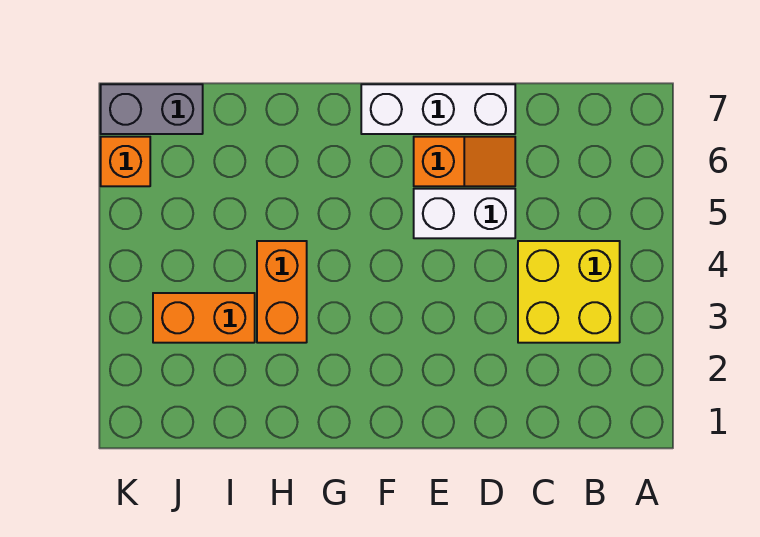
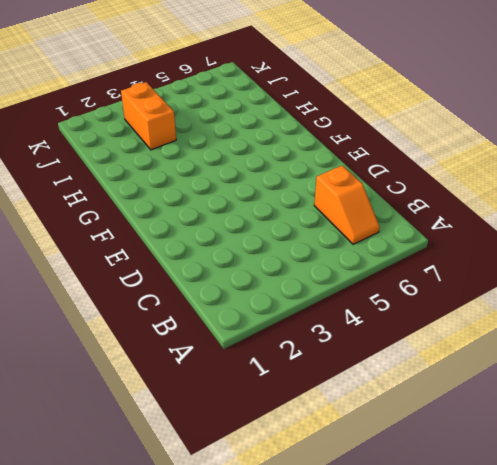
orange slope B6:C6 level 1 top C -> orange slope D6:E6 level 1 top E
none -> yellow brick B3:C4 level 1
none -> white brick D5:E5 level 1

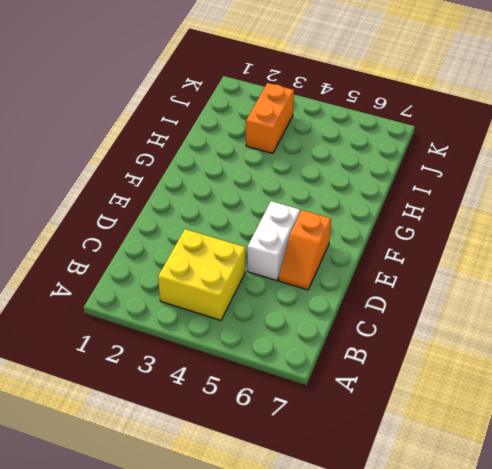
none -> white brick D7:F7 level 1
none -> orange brick H3:H4 level 1

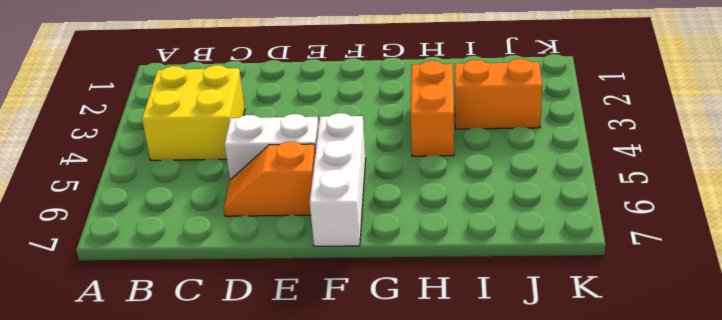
white brick F5:F7 level 1 -> white brick D7:F7 level 1
none -> grey brick J7:K7 level 1
none -> orange brick K6 level 1

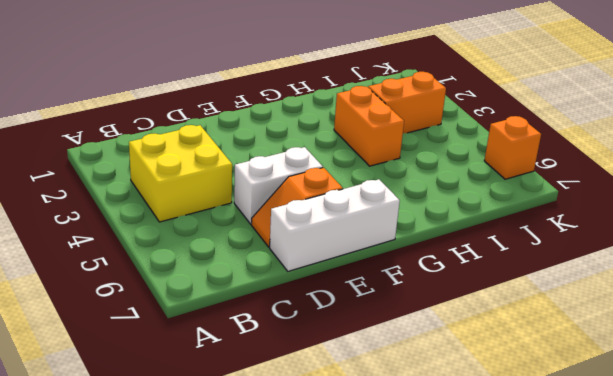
none -> grey brick J7:K7 level 1

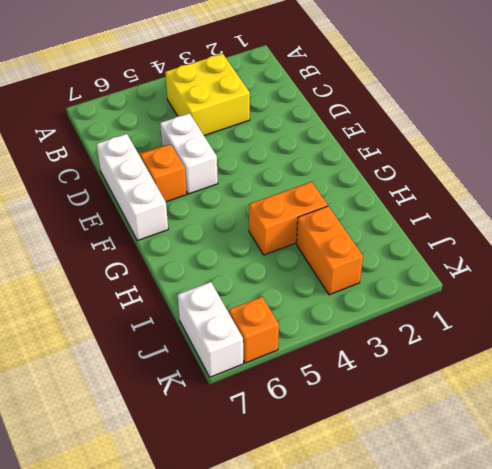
white brick J7:K7 level 1 -> grey brick J7:K7 level 1

